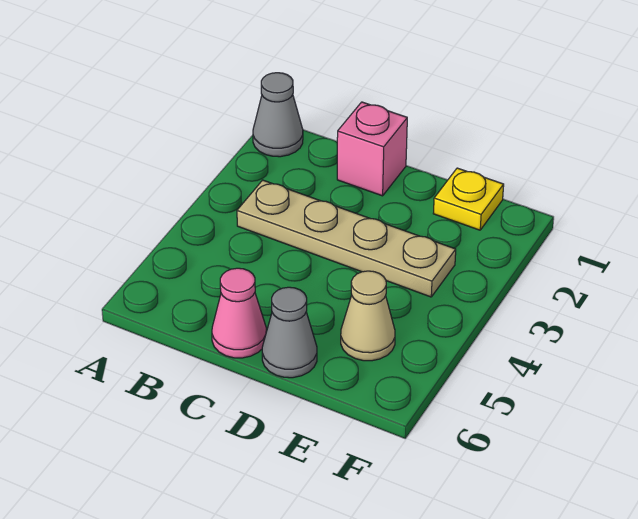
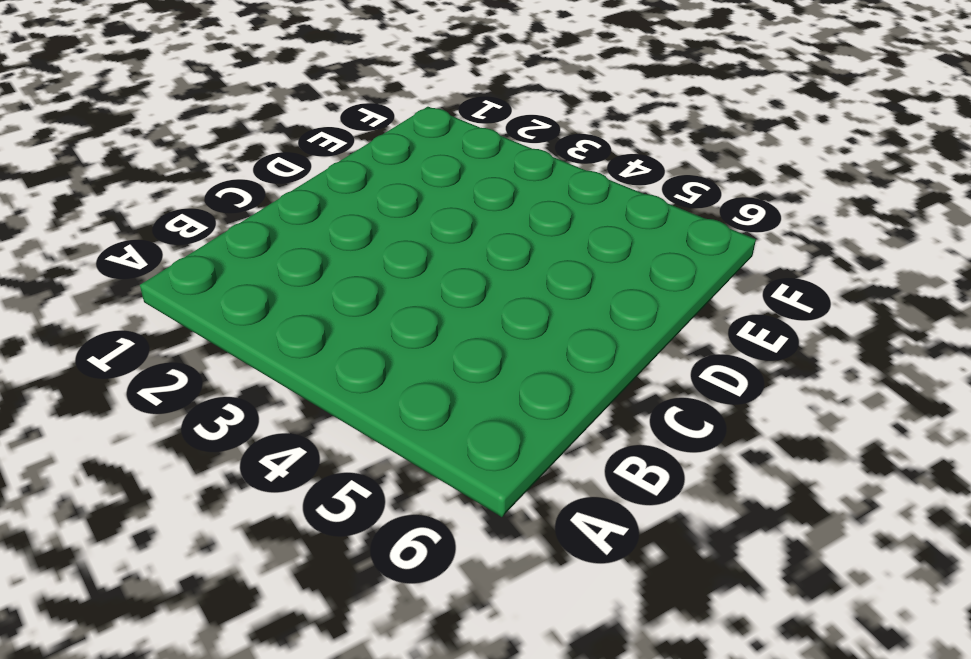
none -> grey cone A1 level 1
none -> tan plate B3:E3 level 1

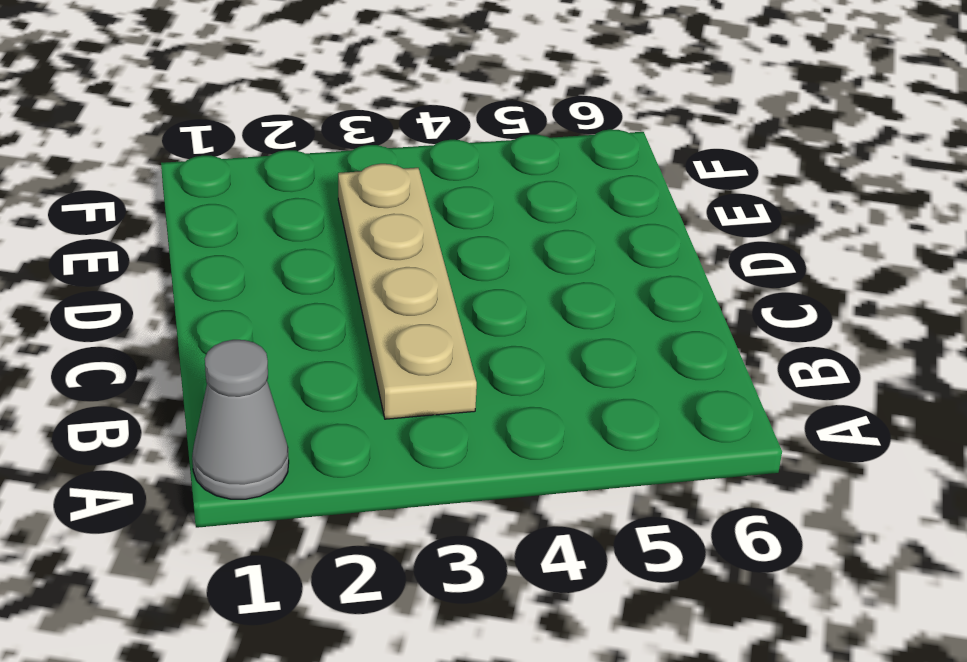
none -> pink brick C1 level 1
none -> pink cone C6 level 1

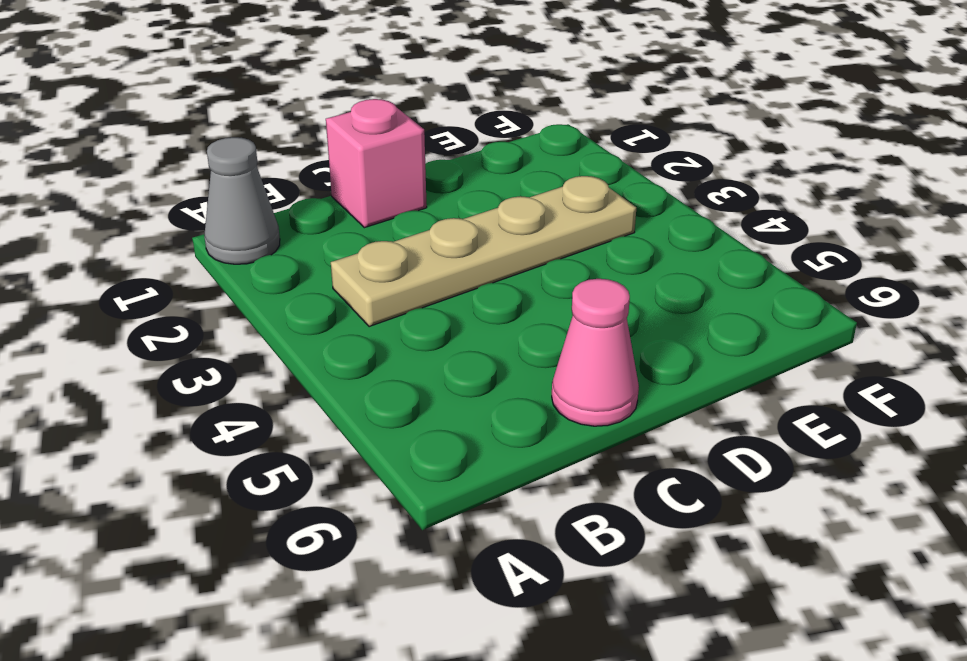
none -> grey cone D6 level 1
none -> yellow plate E1 level 1

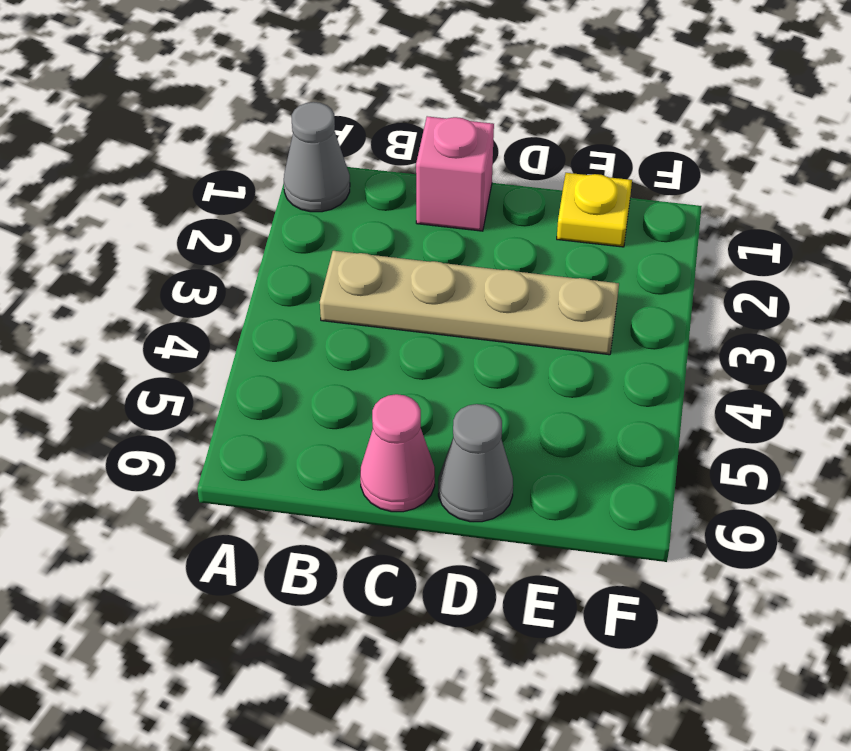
none -> tan cone E5 level 1

